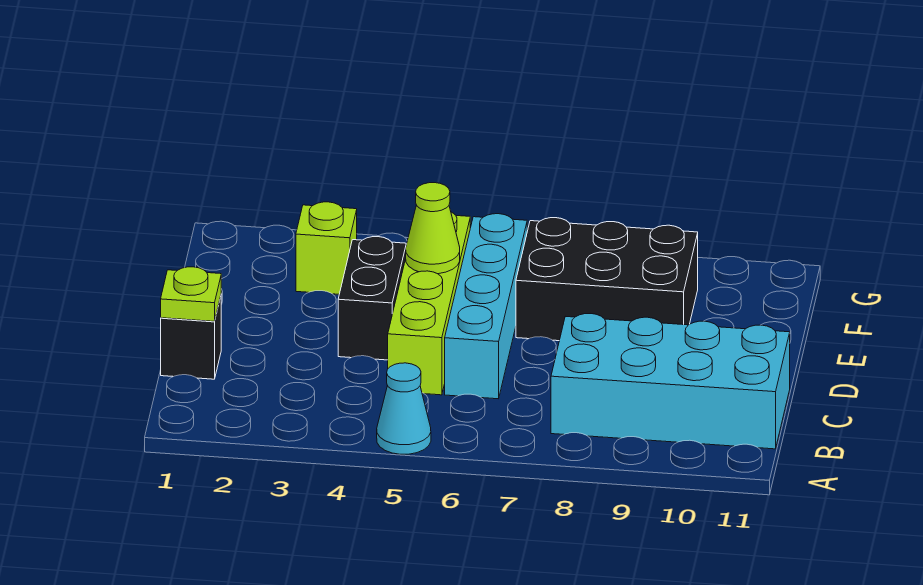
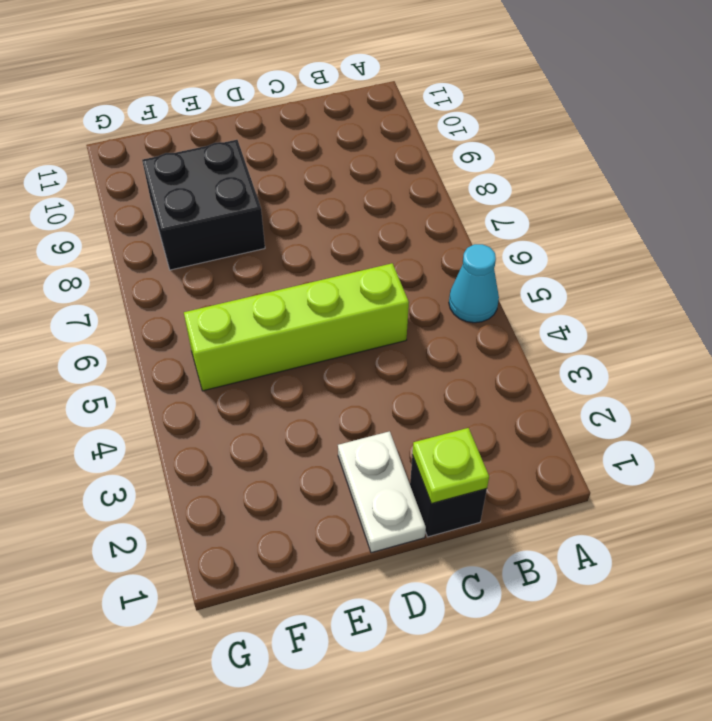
white plate D1:D2 level 1 -> none
black brick E8:F9 level 1 -> black brick E7:F9 level 1
none -> cyan brick B8:C11 level 1
none -> cyan brick C6:F6 level 1

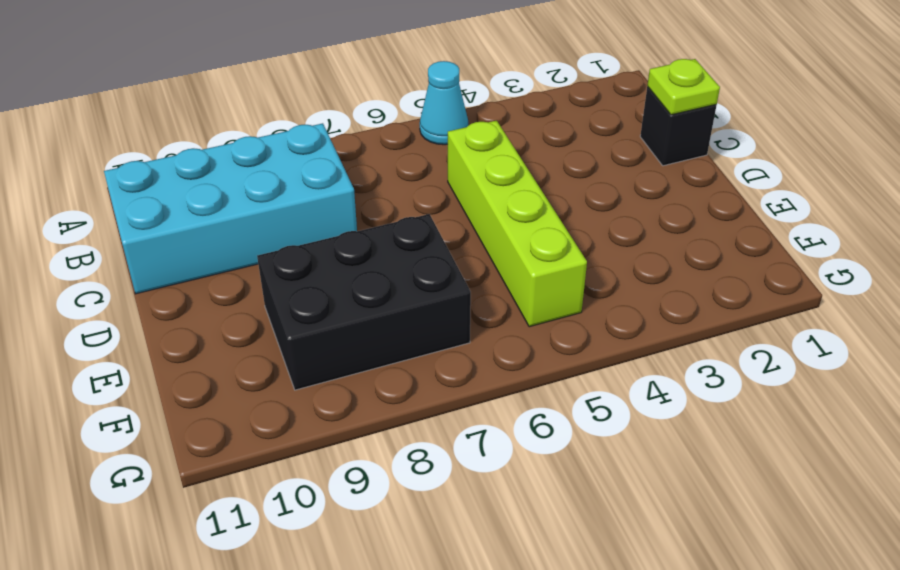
none -> cyan brick C6:F6 level 1
none -> black brick D4:E4 level 1

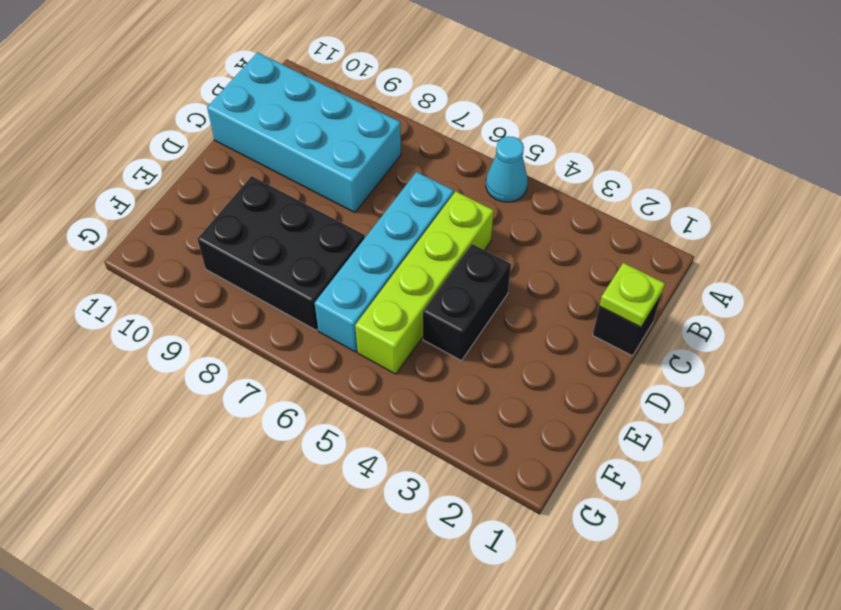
none -> lime brick F3 level 1
none -> lime cone E5 level 2

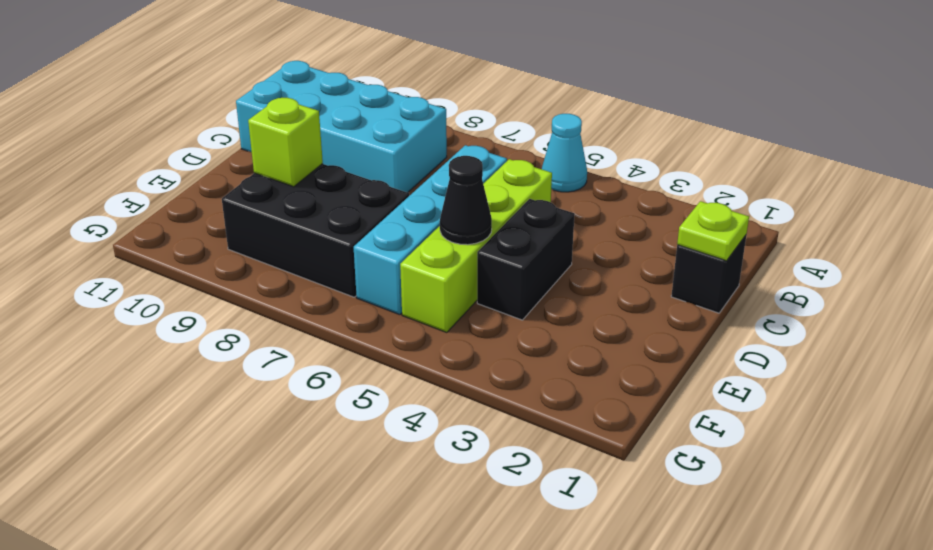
black cone E5 level 2 -> lime cone E5 level 2
lime brick E9 level 2 -> lime brick F3 level 1

